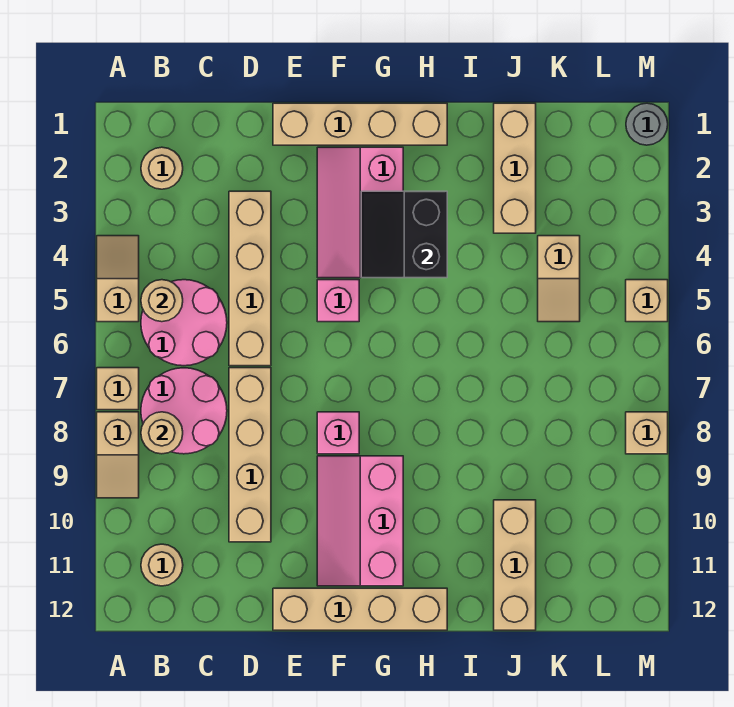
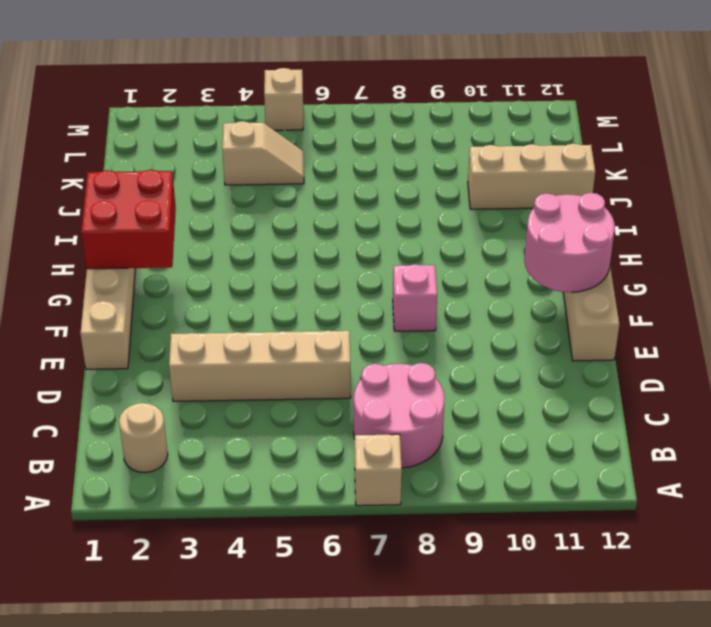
pink round brick F11:G12 level 2 -> pink round brick B5:C6 level 1
red brick G1:H2 level 2 -> none
none -> tan slope A4:A5 level 1 top 5
none -> tan slope A8:A9 level 1 top 8
none -> tan round brick B11 level 1

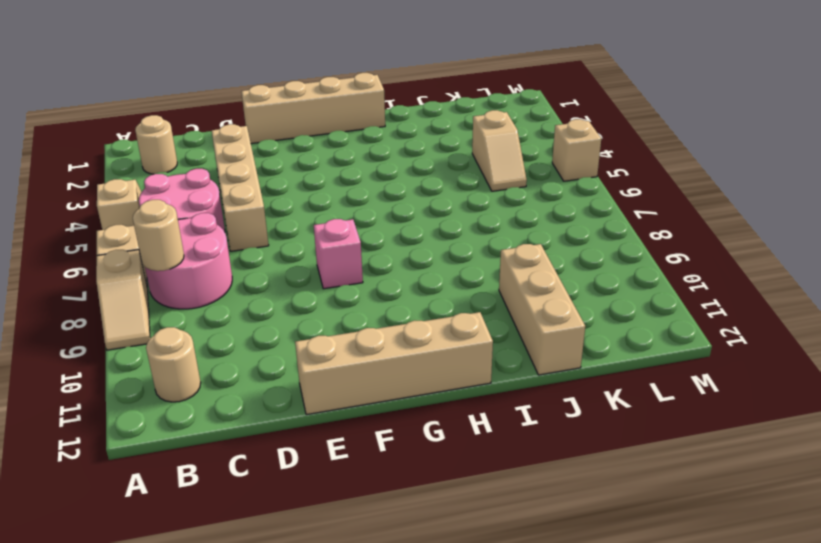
none -> tan brick D7:D10 level 1
none -> pink slope F2:G4 level 1 top G
none -> pink brick F5 level 1

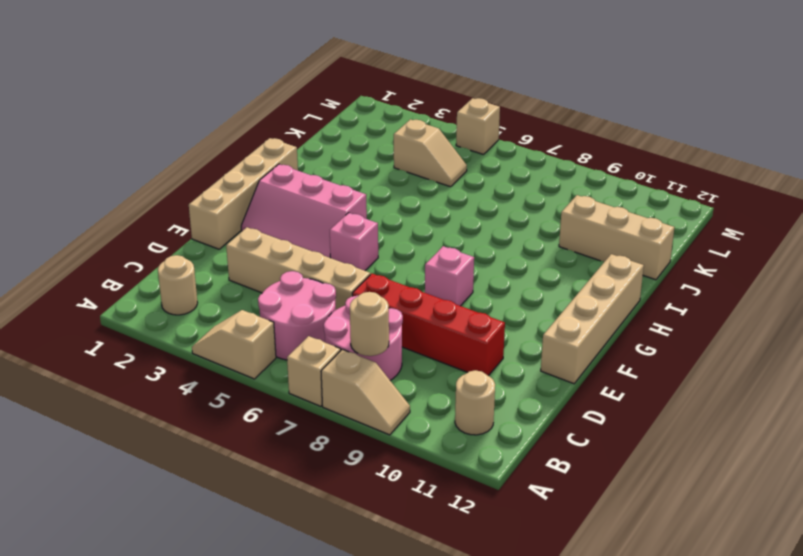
red brick D7:D10 level 1 -> tan brick D7:D10 level 1
none -> pink slope F9:G11 level 1 top G
none -> tan brick J1:J3 level 1
none -> grey round brick M1 level 1

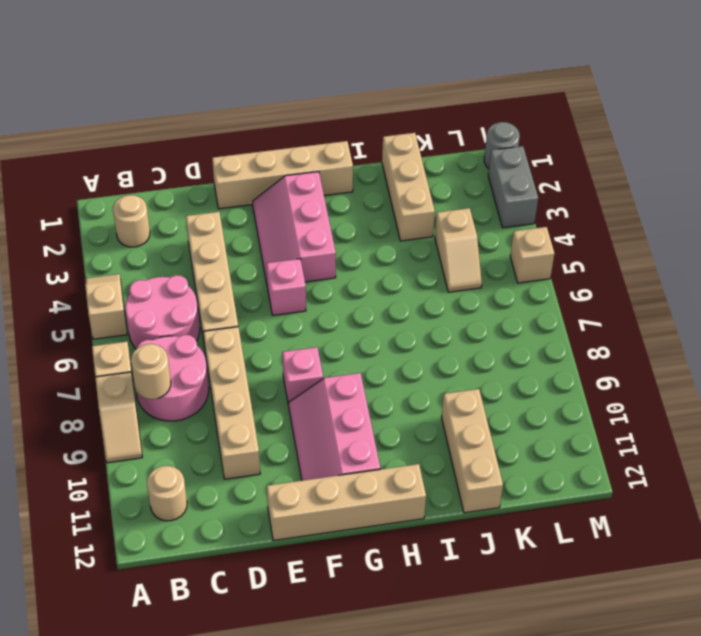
grey brick M2:M3 level 1 -> none
none -> tan brick M8 level 1
none -> tan round brick B5 level 2
none -> black slope G3:H4 level 2 top H

